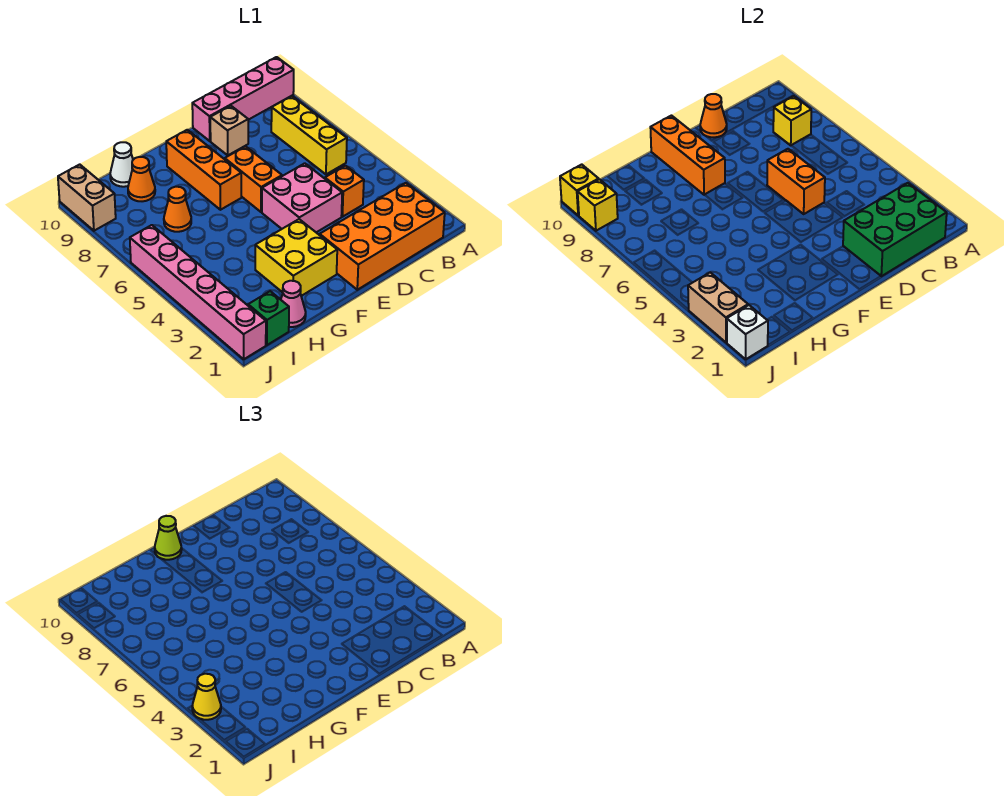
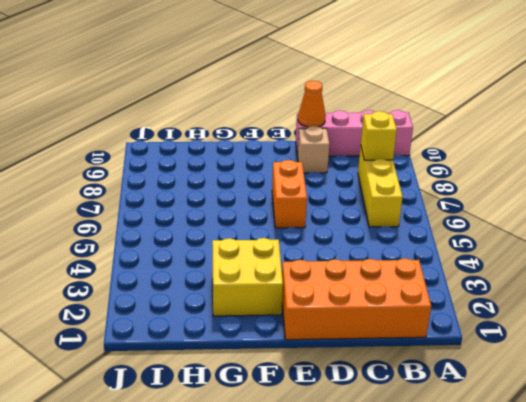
none -> orange brick C4 level 1
none -> pink brick D4:E5 level 1
none -> orange brick F7:F9 level 1

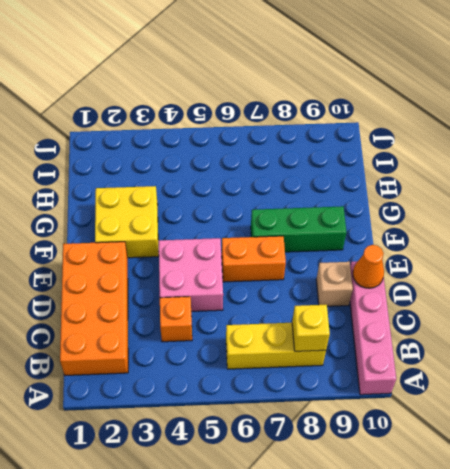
green brick F7:F9 level 1 -> orange brick F7:F9 level 1
none -> pink cone H1 level 1
none -> orange cone H7 level 1
none -> orange cone H9 level 1

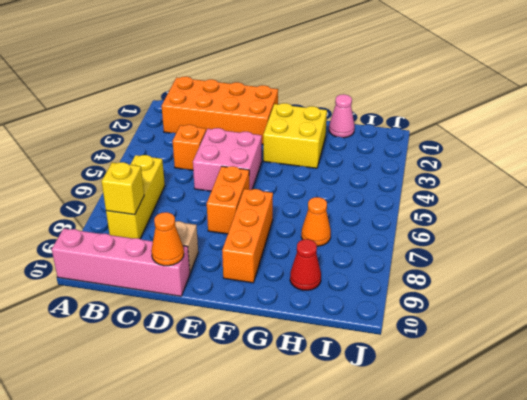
red cone H9 level 1 -> orange cone H9 level 1
none -> white cone H10 level 1
none -> green brick I1 level 1
none -> pink brick J1:J6 level 1

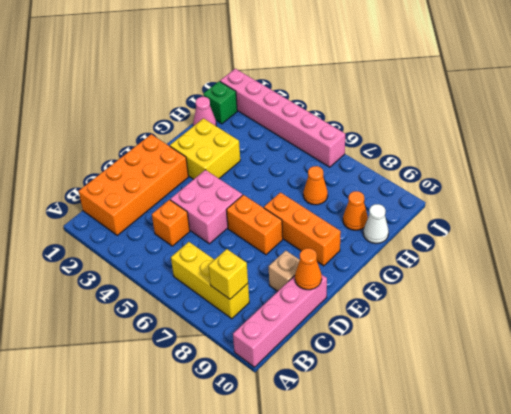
none -> tan brick J9:J10 level 1
none -> green brick B1:D2 level 2
none -> orange brick D5:D6 level 2

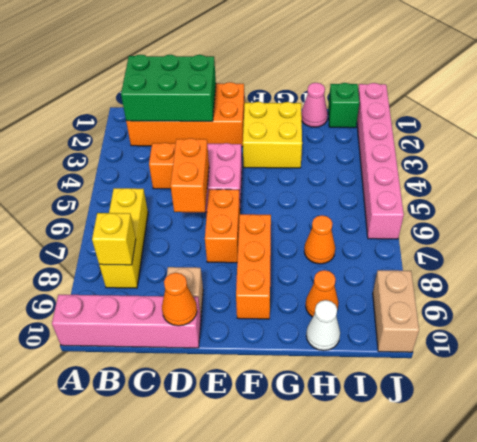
none -> orange brick F8:F10 level 2
none -> white brick J1 level 2
none -> tan brick J2:J3 level 2

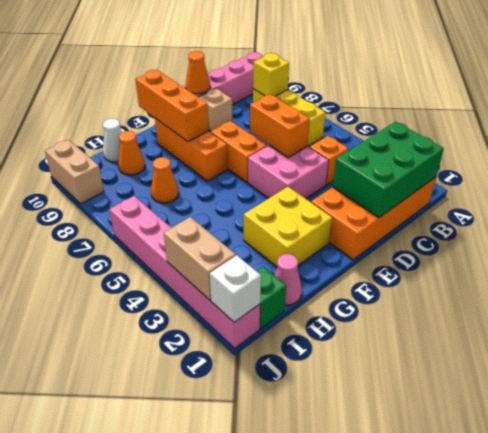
none -> yellow brick J9 level 2
none -> yellow brick J10 level 2
none -> lime cone F10 level 3

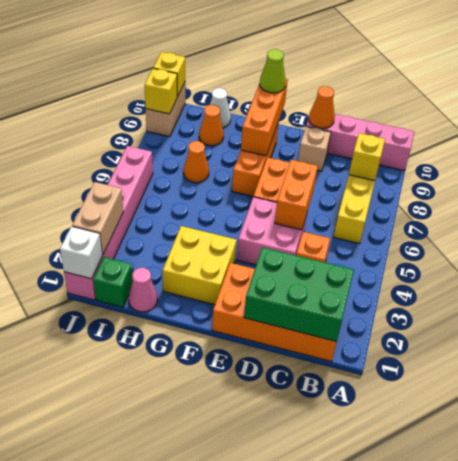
none -> yellow cone J3 level 3

